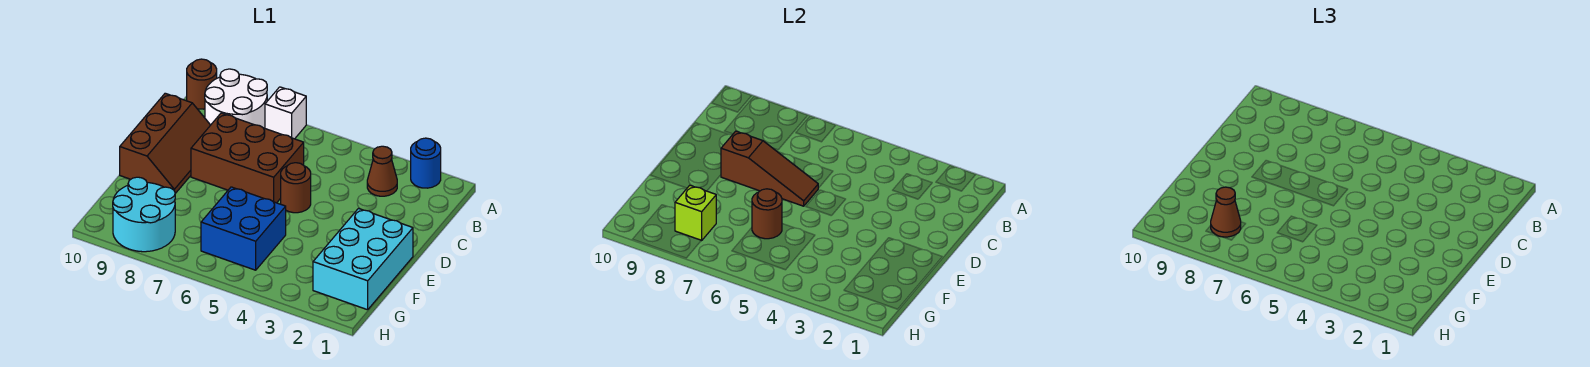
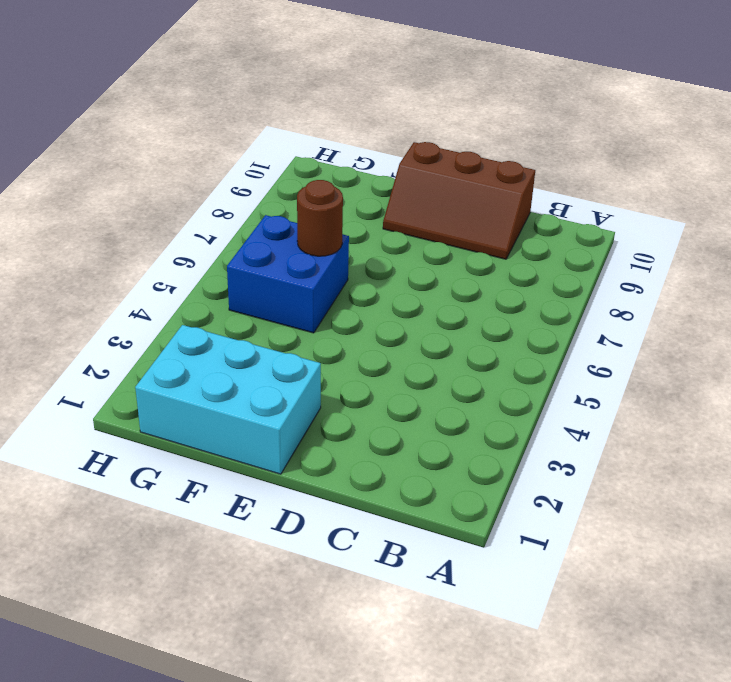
none -> blue round brick A2 level 1
none -> white brick A7 level 1
none -> white round brick A8:B9 level 1

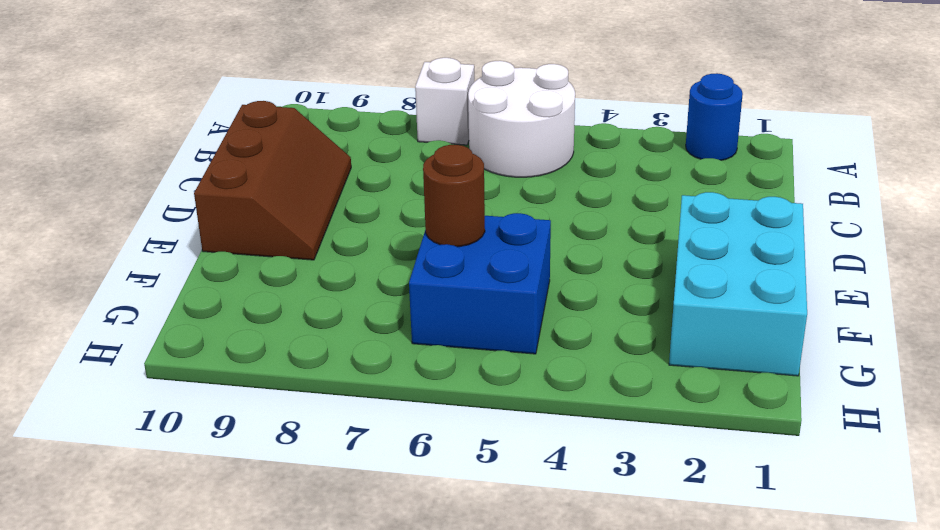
white round brick A5:B6 level 1 -> white round brick A8:B9 level 1
none -> brown round brick A10 level 1
none -> brown cone B3 level 1
none -> brown brick C6:D8 level 1

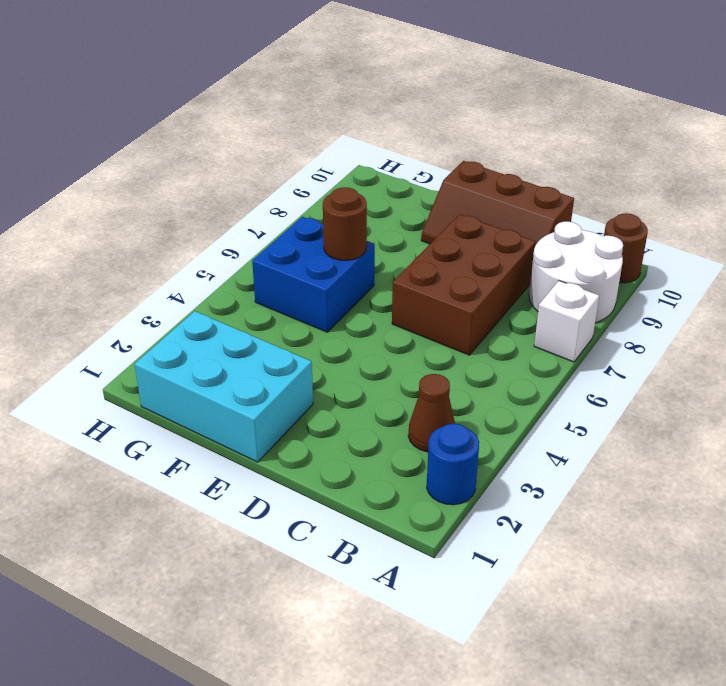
none -> brown round brick D5 level 1
none -> cyan round brick G8:H9 level 1
none -> brown slope D6:D8 level 2 top 8

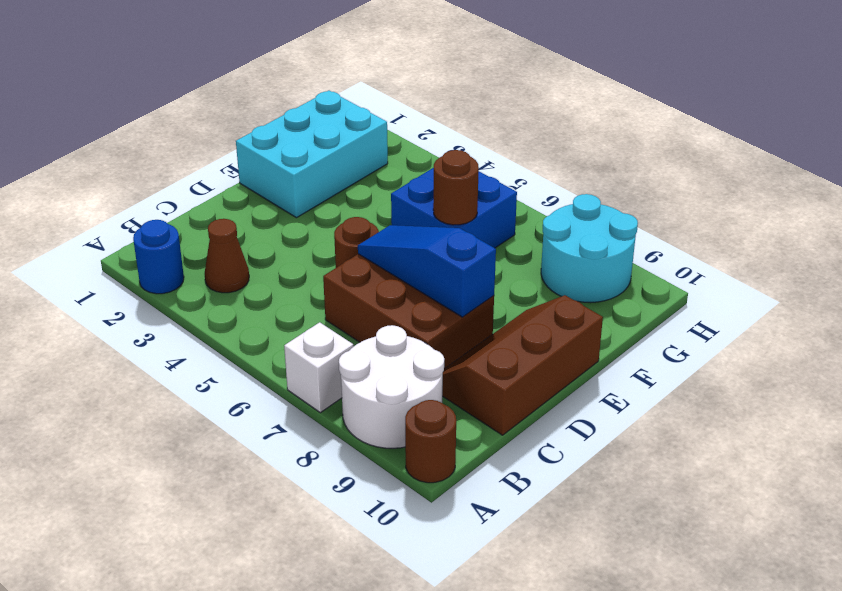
blue slope D6:D8 level 2 top 8 -> brown slope D6:D8 level 2 top 8
none -> lime brick G8 level 2
none -> brown cone G8 level 3

